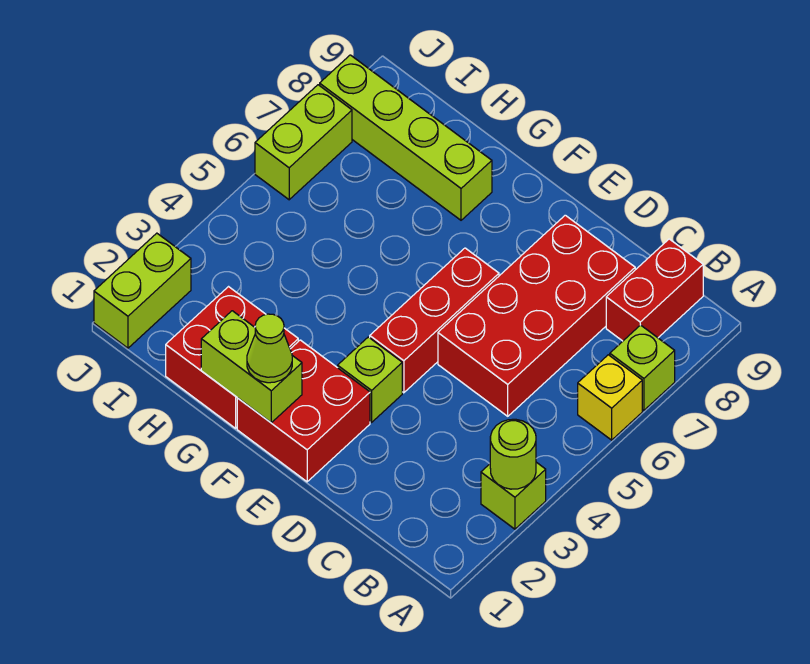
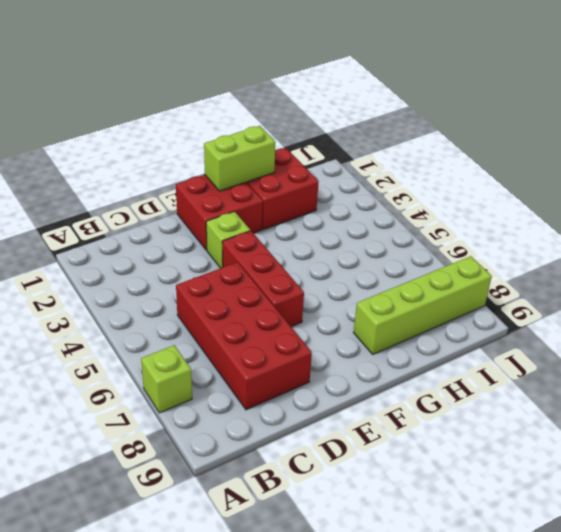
none -> lime brick A3 level 1
none -> yellow brick A6 level 1
none -> red brick B8:B9 level 1

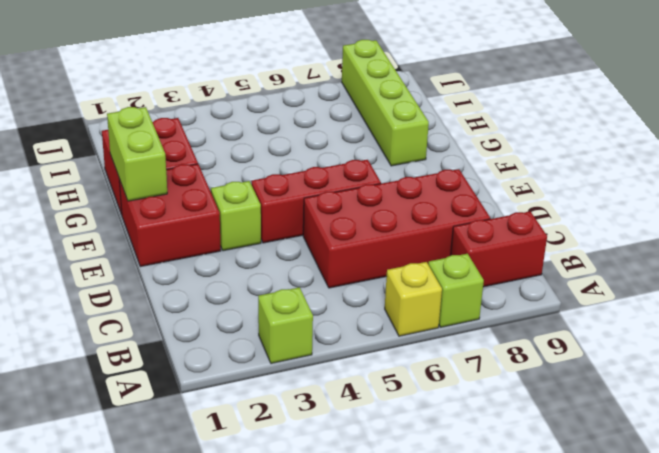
none -> lime brick J1:J2 level 1
none -> lime brick J6:J7 level 1
none -> lime round brick A3 level 2

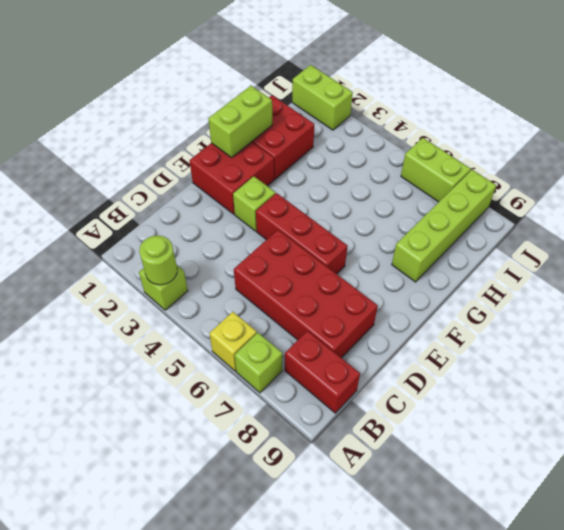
none -> lime cone F1 level 3

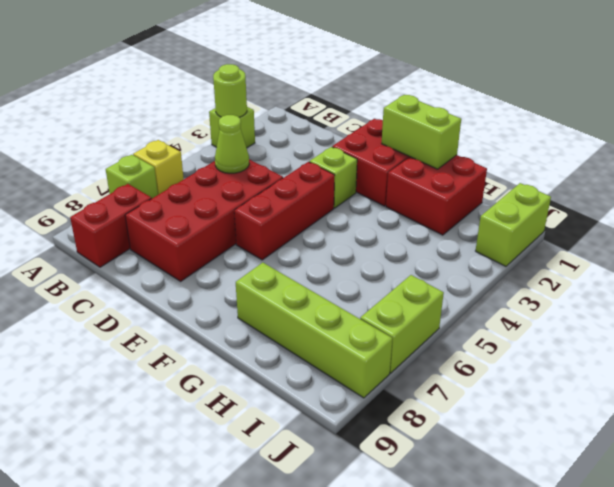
lime cone C5 level 2 -> lime cone F1 level 3

